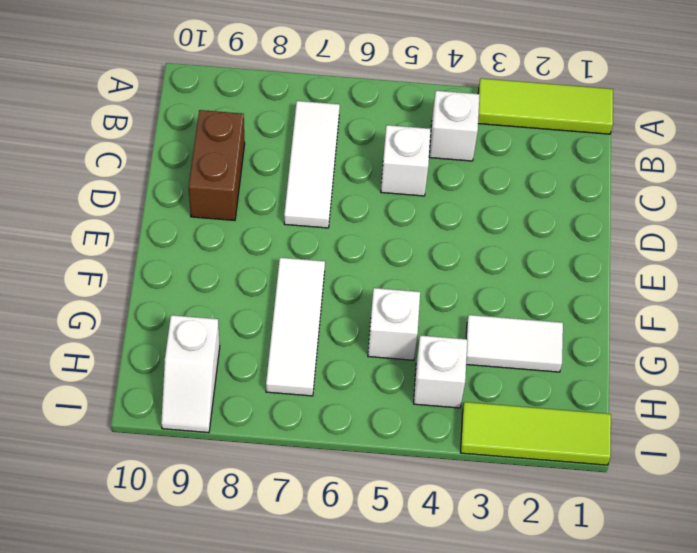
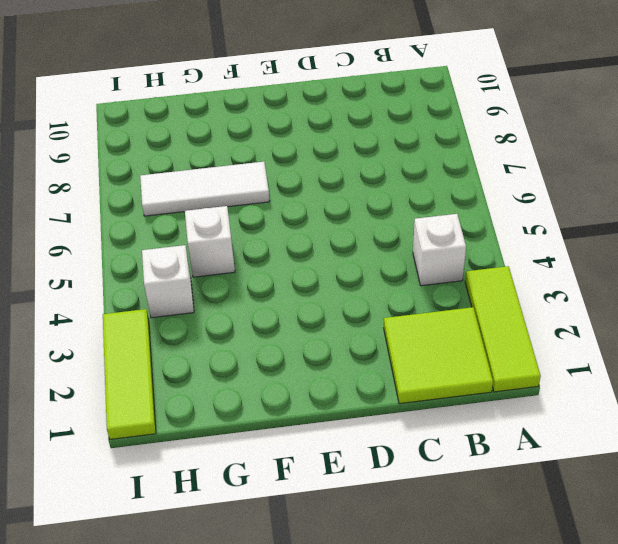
lime tile B1:C2 level 1 -> none
none -> white tile B7:D7 level 1
none -> white brick C5 level 1

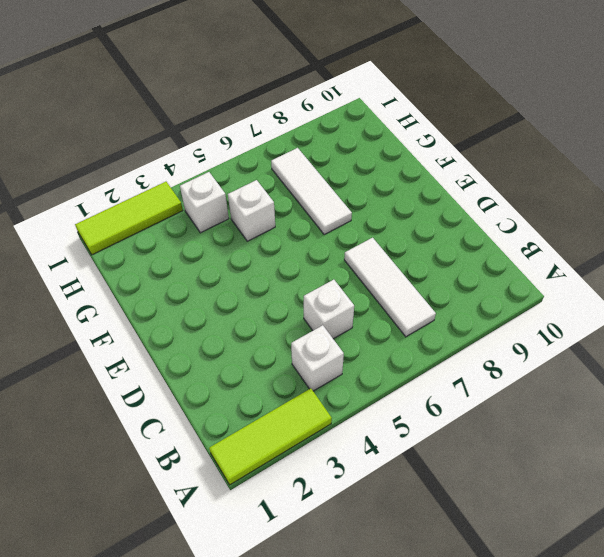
none -> brown brick C9:D9 level 1
none -> white tile G2:G3 level 1

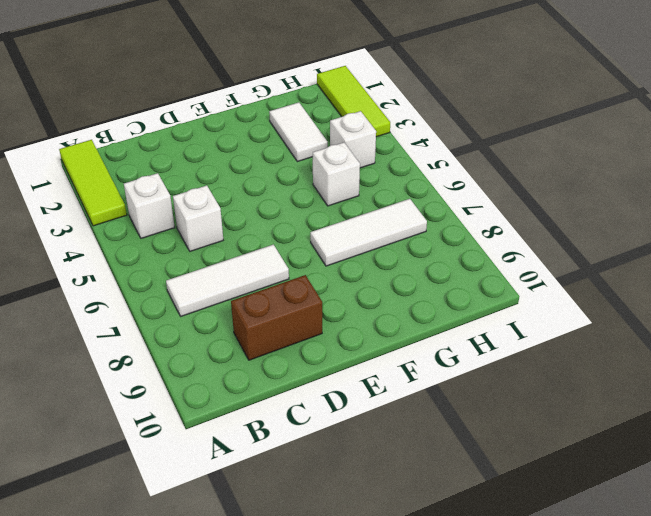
none -> white slope H9:I9 level 1 top H

